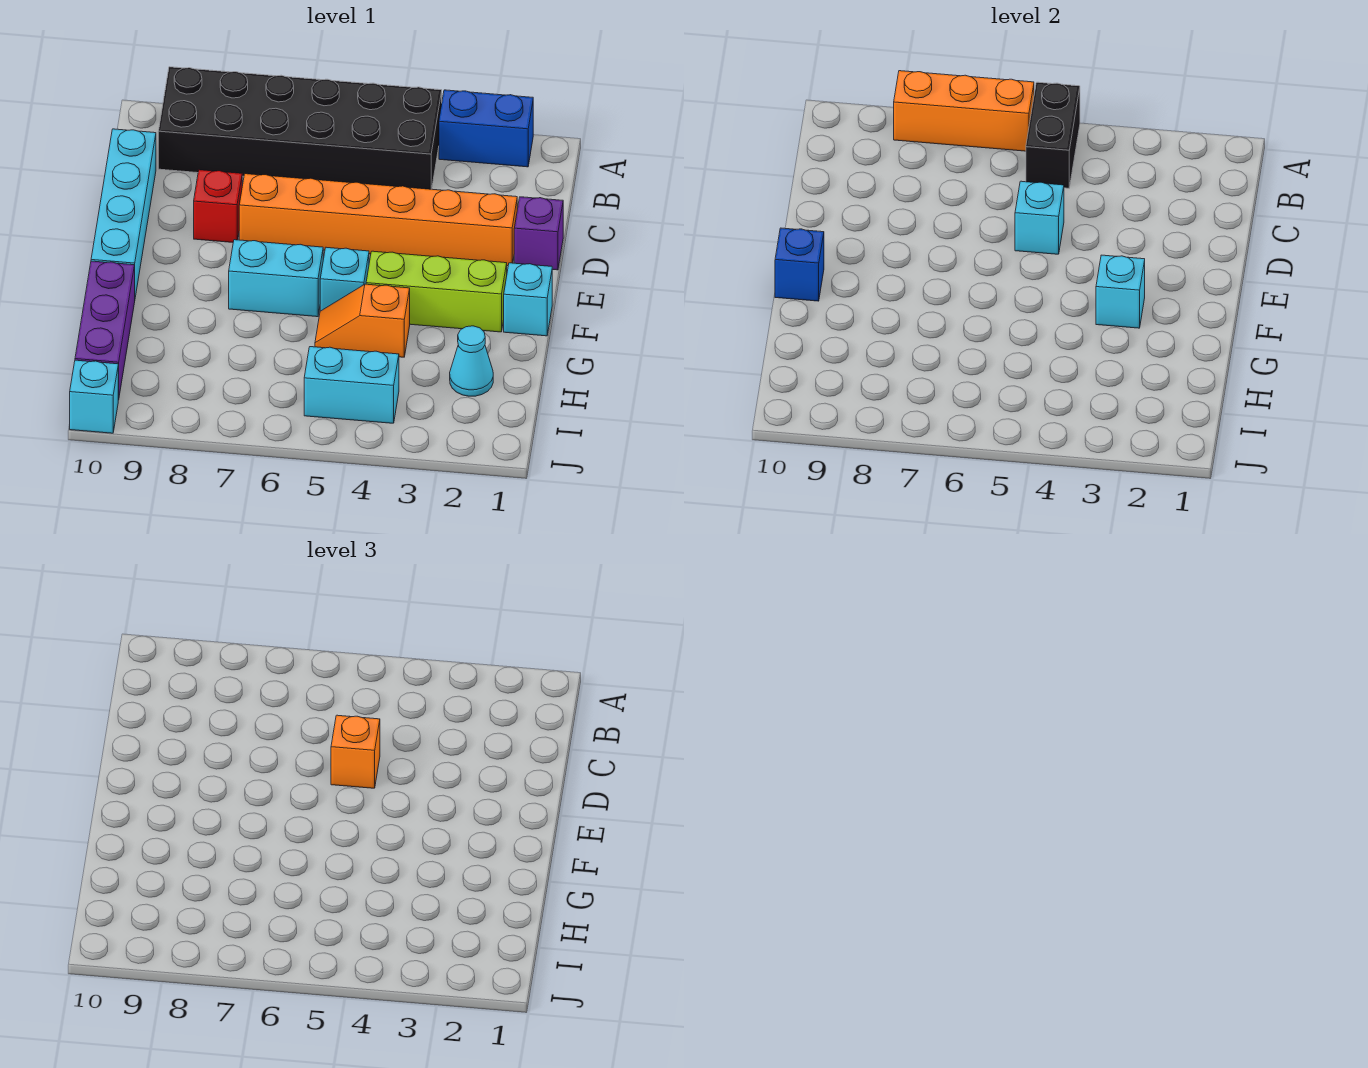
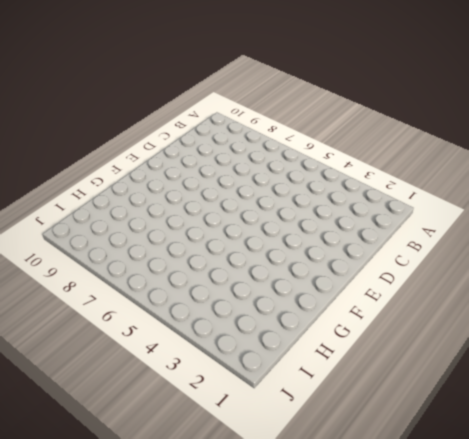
none -> blue brick A2:A3 level 1
none -> black brick A4:B9 level 1
none -> cyan brick C10:F10 level 1

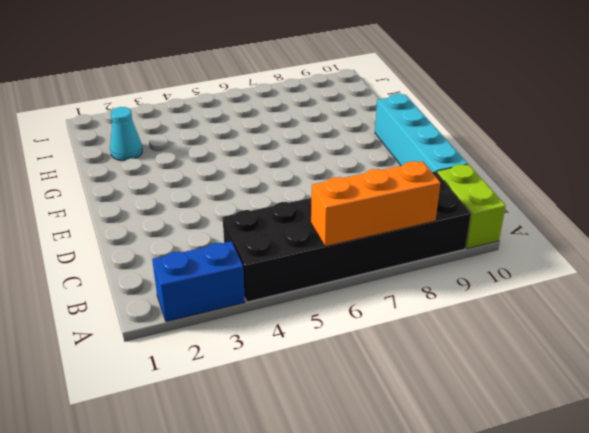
lime brick A10:B10 level 1 -> none
none -> purple brick D1 level 1
none -> orange brick D2:D7 level 1
none -> red brick D8 level 1

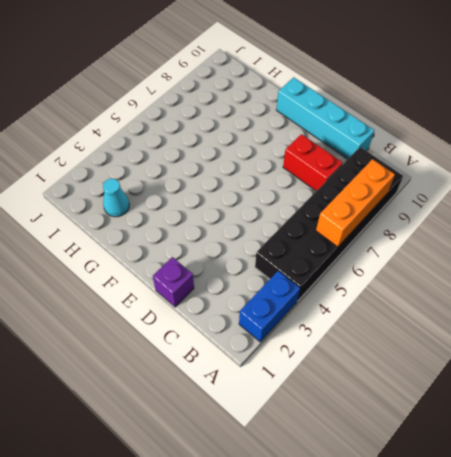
red brick C8:D8 level 1 -> red brick D8 level 1
none -> orange brick D2:D7 level 1
none -> cyan brick F1 level 1
none -> lime brick F2:F4 level 1

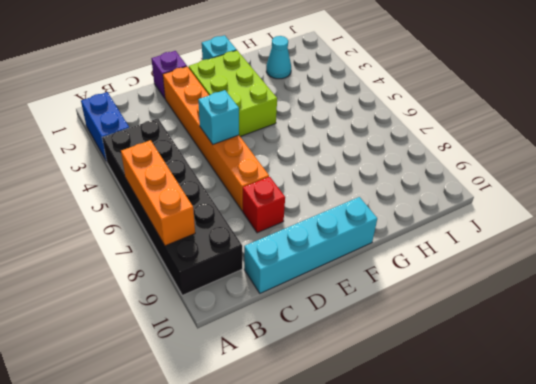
lime brick E2:F4 level 1 -> lime brick F2:F4 level 1
none -> cyan brick F5 level 1
none -> cyan brick F6:F7 level 1
none -> orange slope G4:G5 level 1 top 4

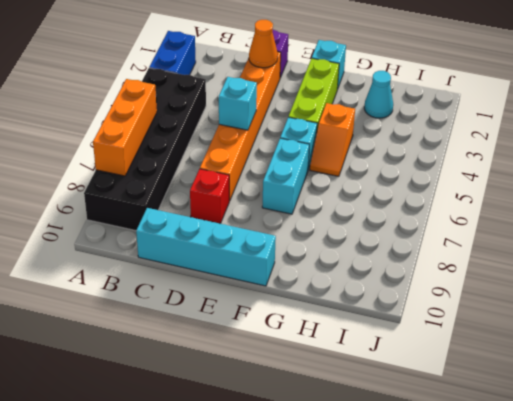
orange cone D2 level 2 -> none
none -> purple brick G10:I10 level 1
none -> cyan brick I4:I5 level 1
none -> cyan brick J10 level 1

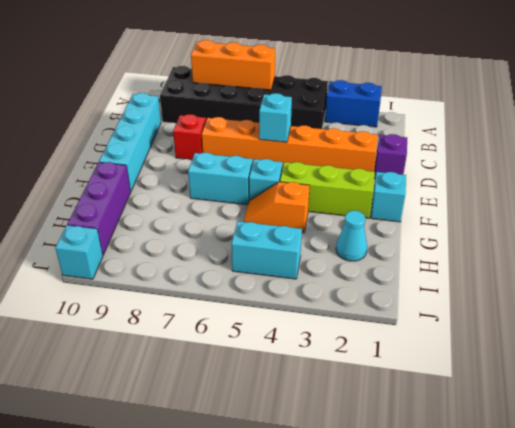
none -> black brick A5:B5 level 2
none -> cyan brick F3 level 2
none -> blue brick F10 level 2

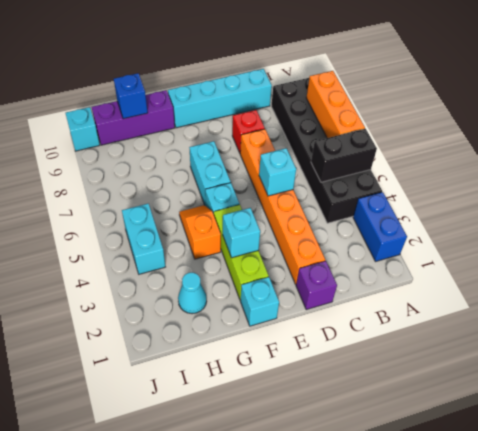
blue brick H10 level 2 -> blue brick F10 level 2
none -> orange brick D5 level 3

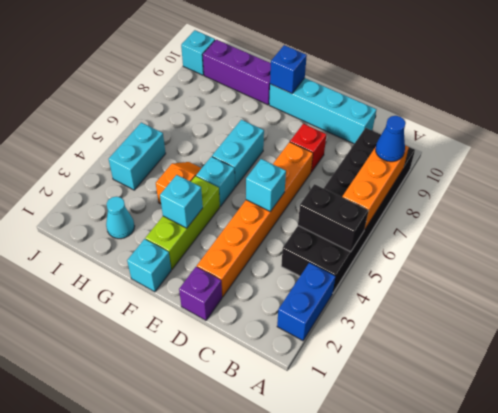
blue cone A8 level 3 -> none
none -> orange brick D5 level 3

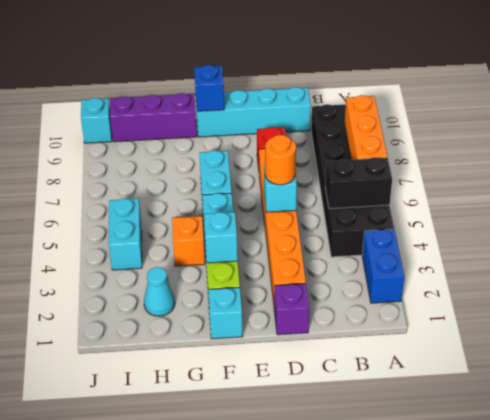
orange round brick D5 level 3 -> orange brick D5 level 3

